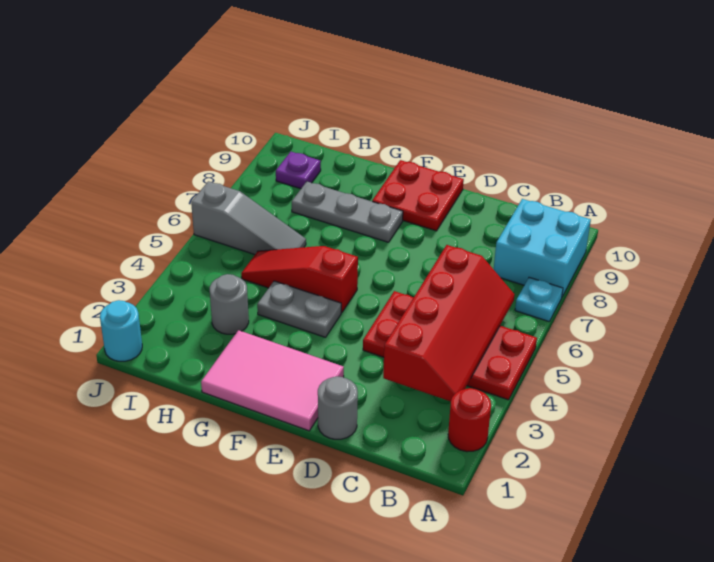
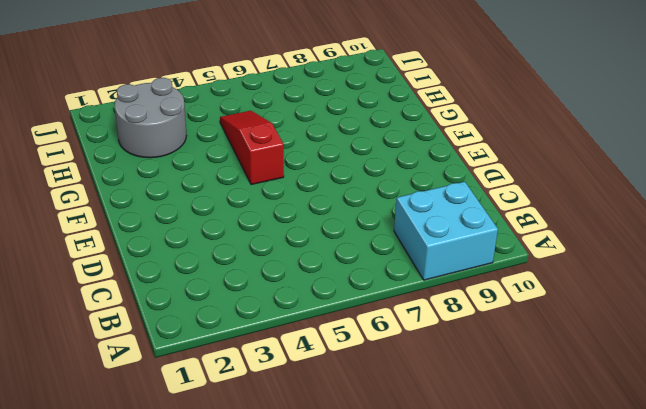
grey round brick H2:I3 level 1 -> grey round brick H3 level 1
none -> red round brick A2 level 1
none -> red plate A4:D5 level 1
none -> cyan plate A7 level 1

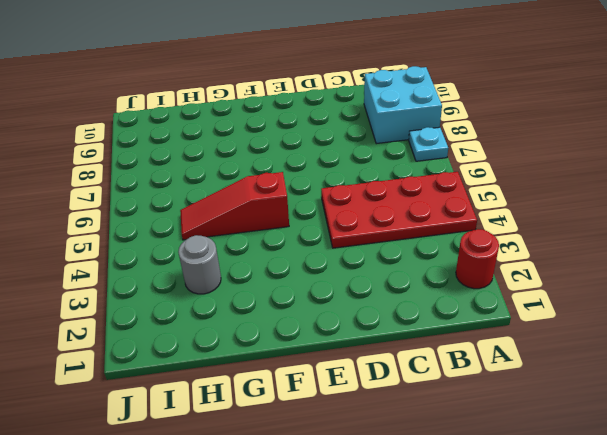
none -> grey round brick D1 level 1
none -> pink tile E1:G2 level 1
none -> red plate E9:F10 level 1

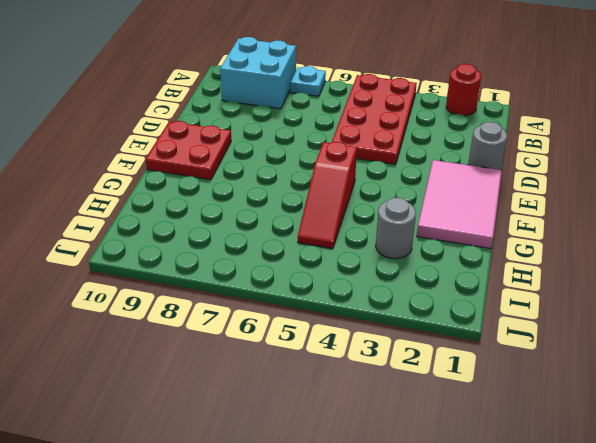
none -> grey plate F4:G4 level 1
none -> grey plate F8:H8 level 1
none -> grey slope H6:J6 level 1 top J

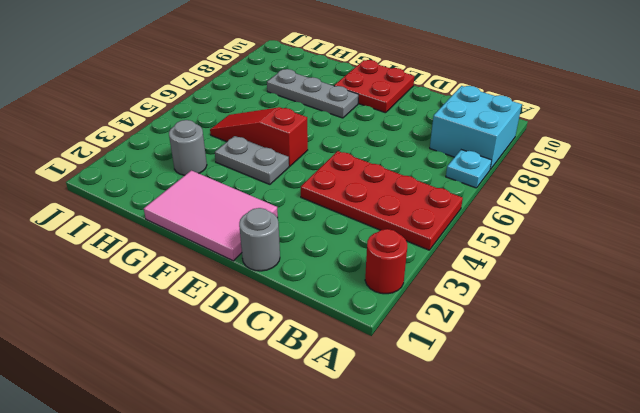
none -> grey slope H6:J6 level 1 top J
none -> purple plate I9 level 1
none -> cyan round brick J1 level 1

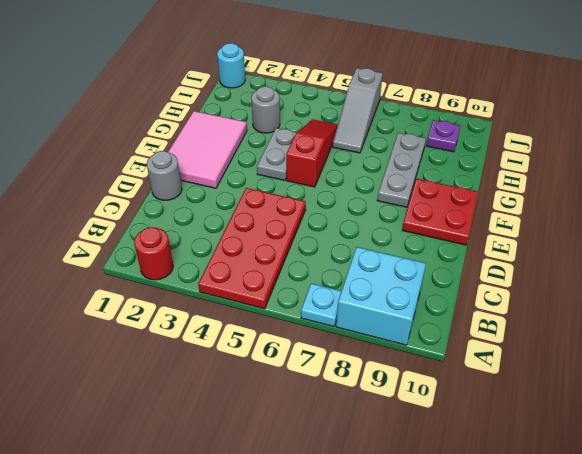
none -> red slope B3:C6 level 2 top C

